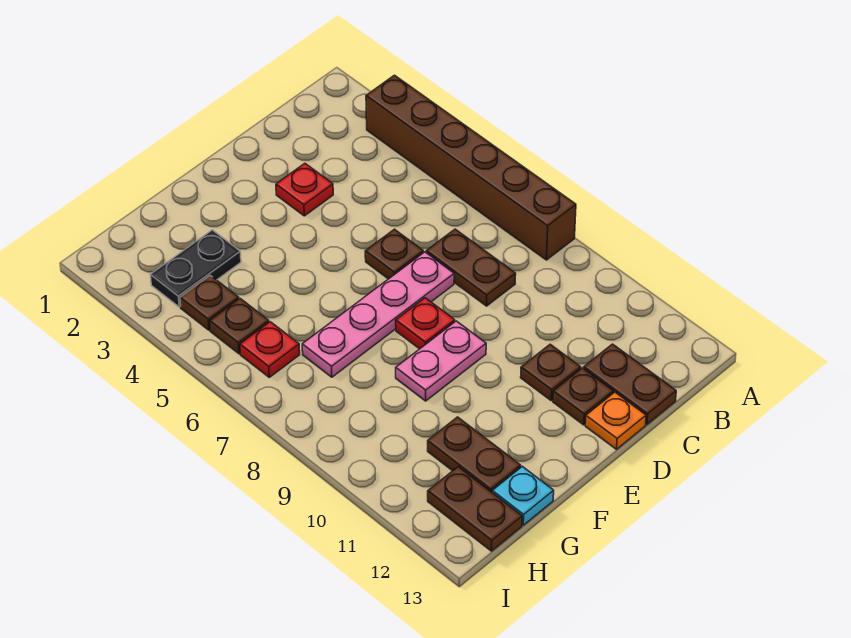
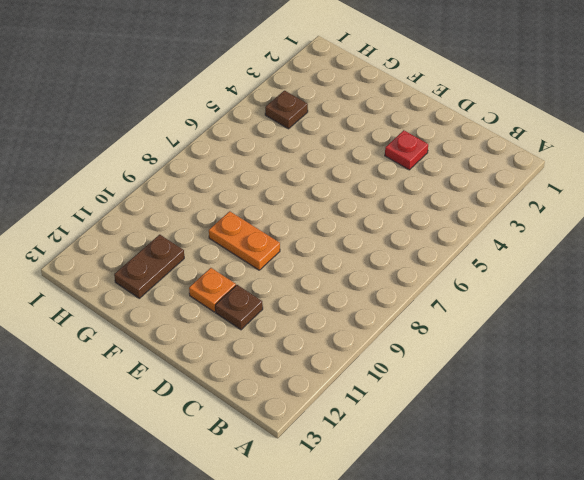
orange plate E9:F9 level 1 -> pink plate E9:F9 level 1
orange plate E11 level 1 -> orange plate D13 level 1
none -> brown brick A3:A8 level 1
none -> brown plate C7:C8 level 1
none -> brown plate C12:C13 level 1

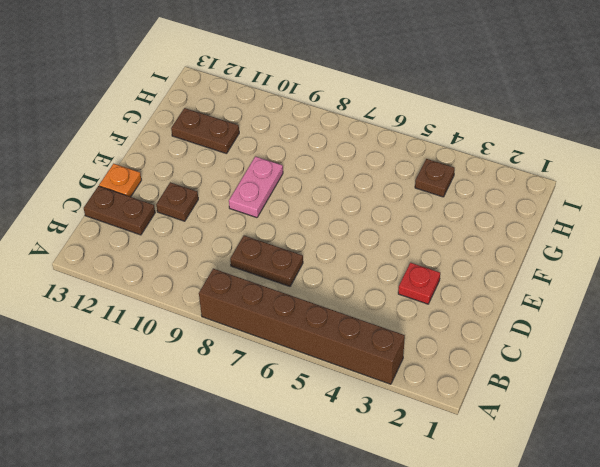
none -> brown plate D6 level 1
none -> pink plate D7:G7 level 1
none -> brown plate D12 level 1

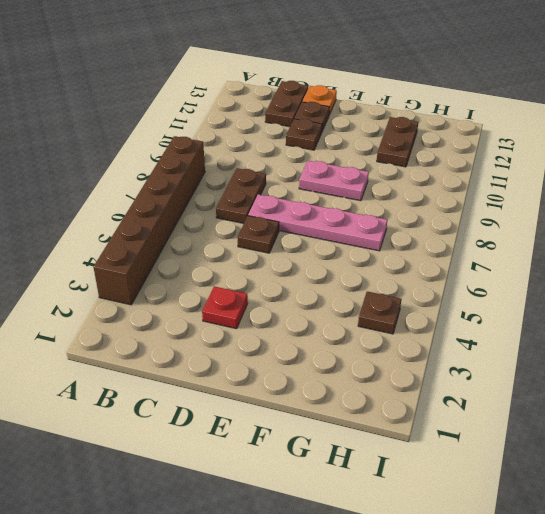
none -> red plate E8 level 1
none -> black plate G3:H3 level 1
none -> cyan plate G13 level 1

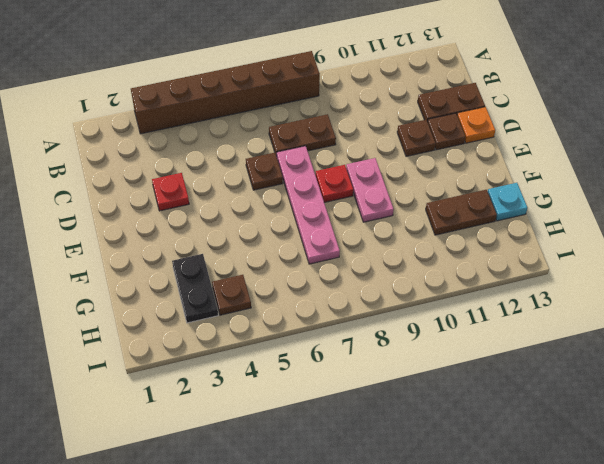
none -> brown plate H5 level 1
none -> red plate H6 level 1
none -> brown plate H12:H13 level 1

